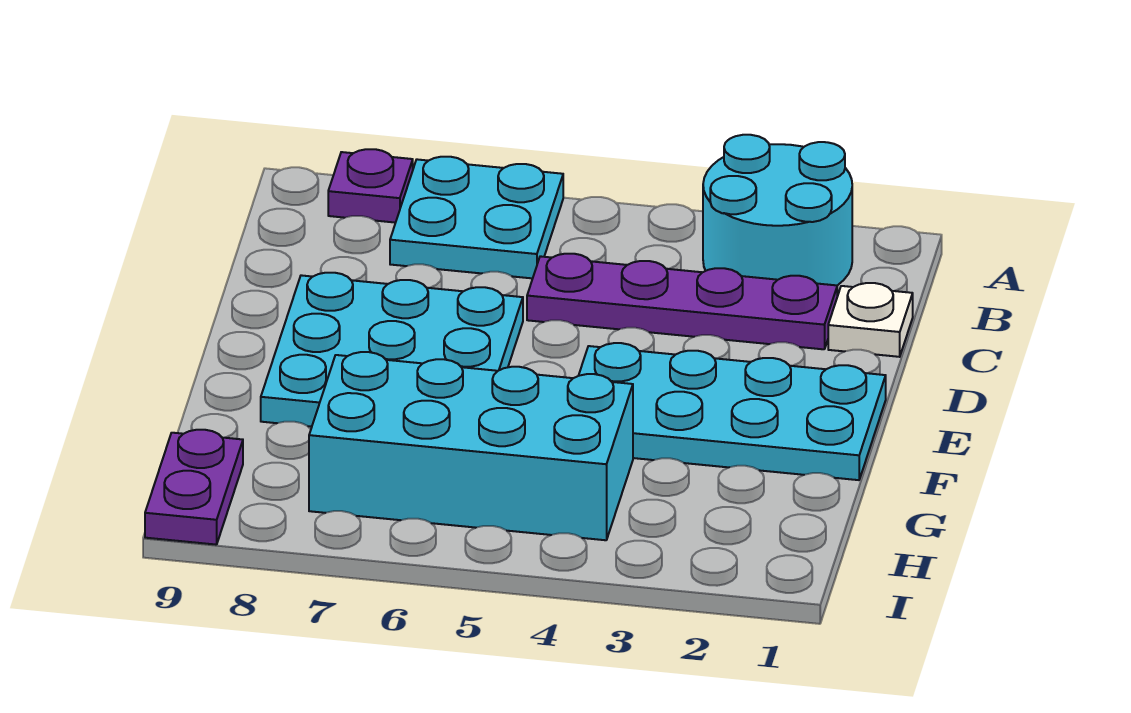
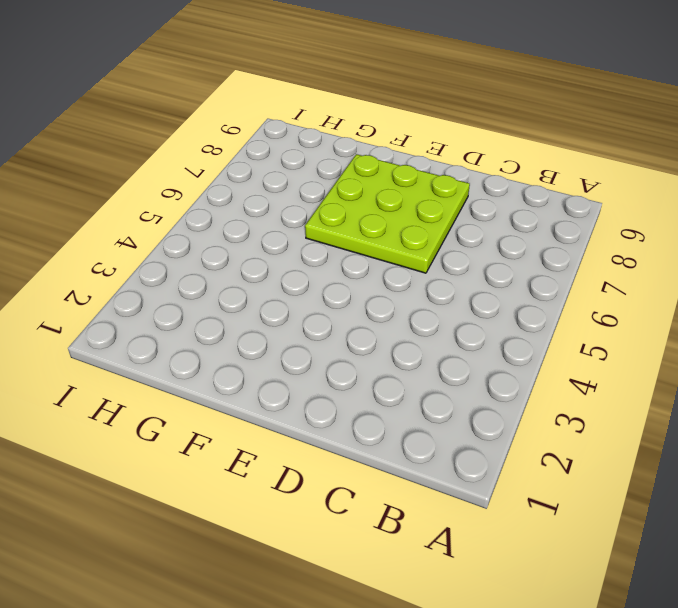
lime plate D6:F8 level 1 -> cyan plate D6:F8 level 1
none -> cyan round brick A2:B3 level 1
none -> cyan plate A6:B7 level 1

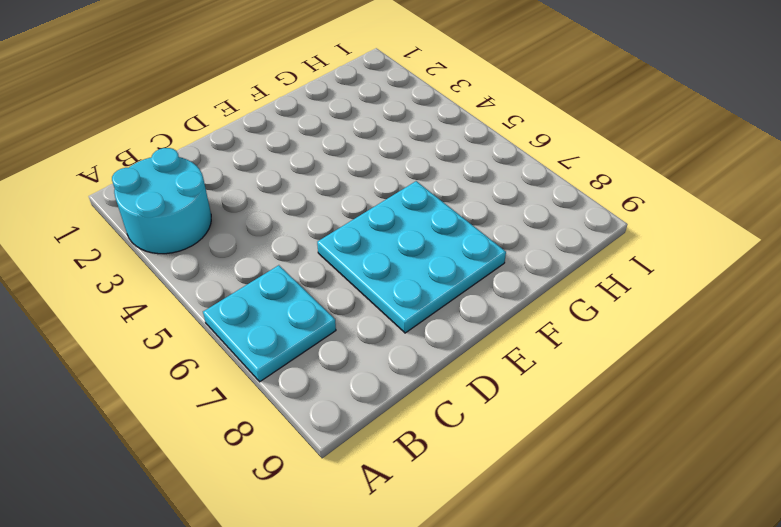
none -> purple plate A8 level 1
none -> white plate C1 level 1

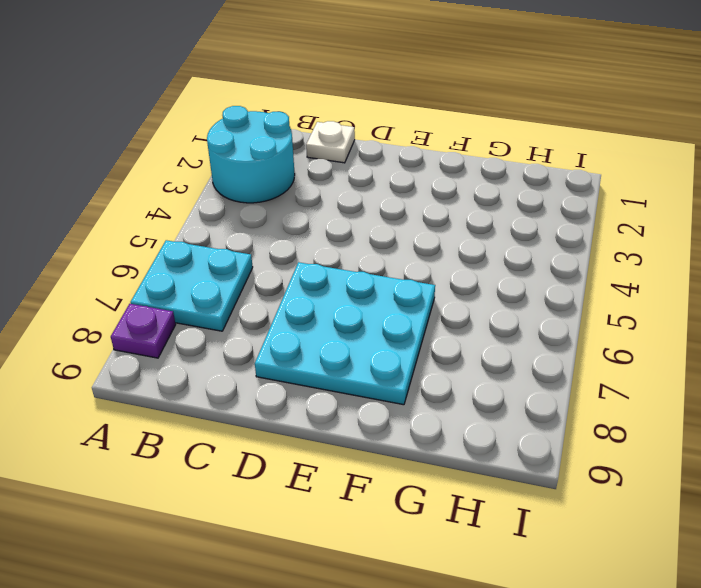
none -> purple plate C2:C5 level 1
none -> cyan plate E1:F4 level 1

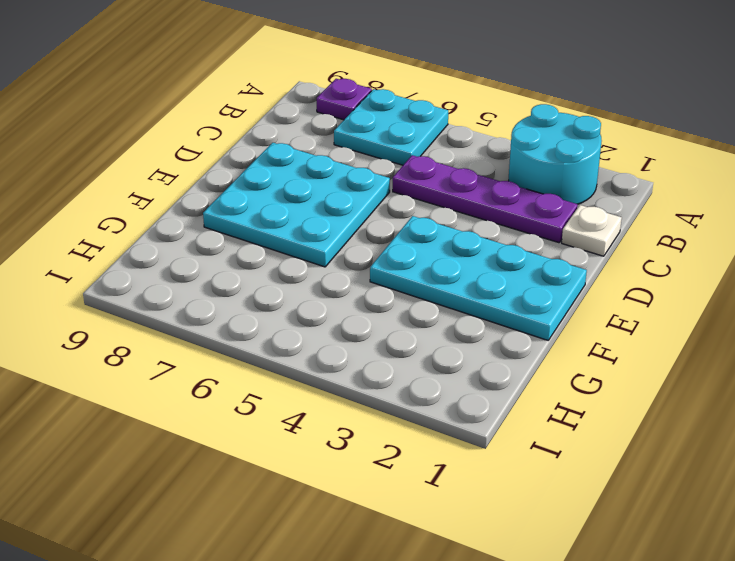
none -> cyan brick G4:H7 level 1
none -> purple plate H9:I9 level 1

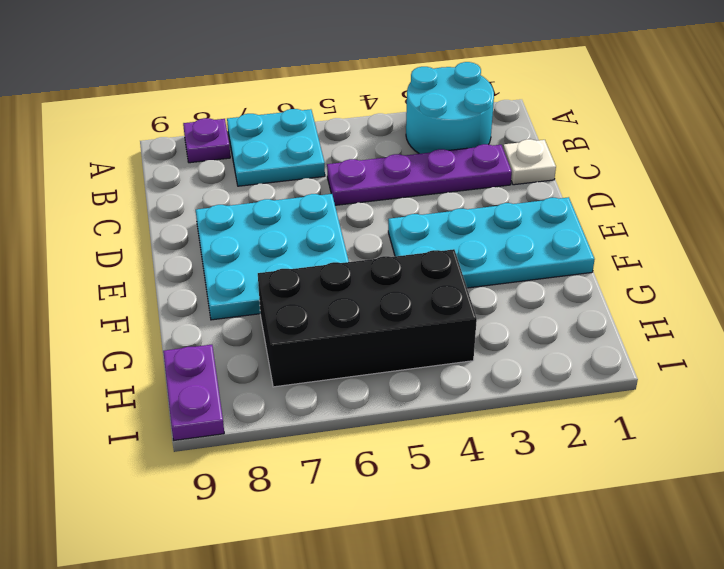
black brick G4:H7 level 1 -> cyan brick G4:H7 level 1

